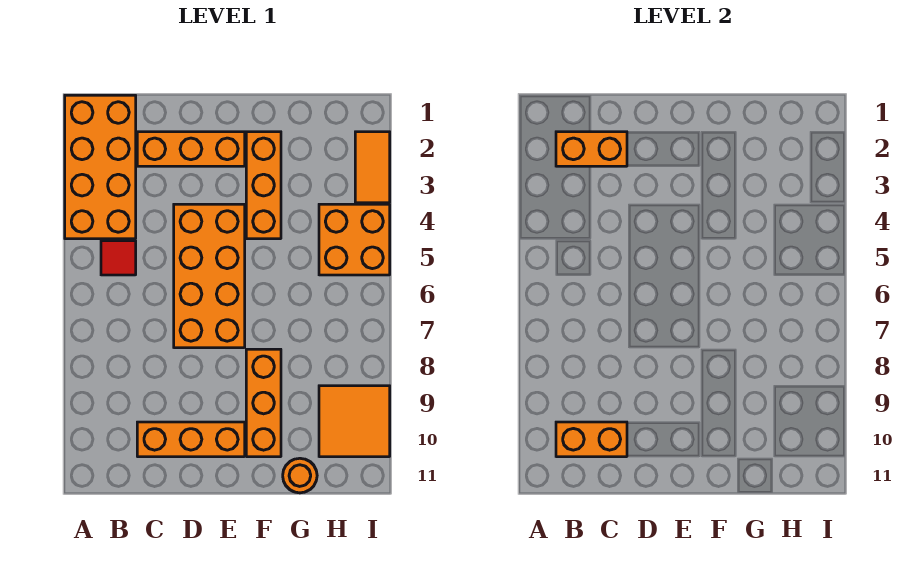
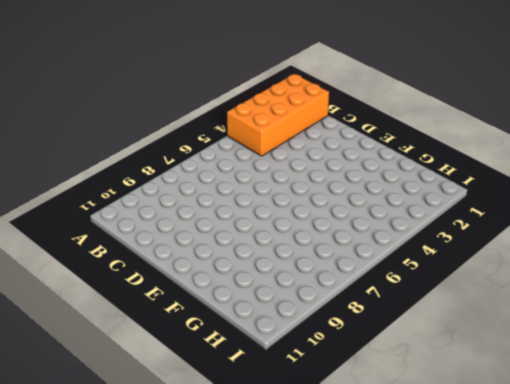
none -> red tile B5 level 1
none -> orange brick C2:E2 level 1
none -> orange brick C10:E10 level 1

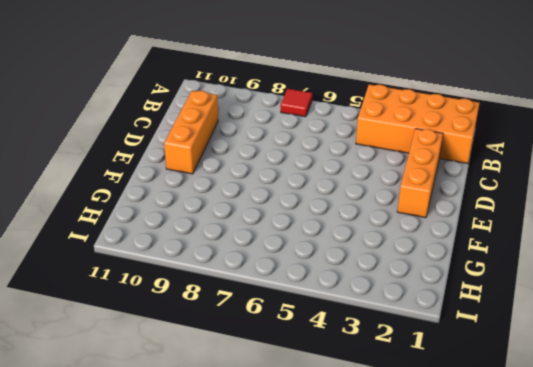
red tile A7 level 1 -> red tile B5 level 1
none -> orange brick D4:E7 level 1
none -> orange brick F2:F4 level 1
none -> orange brick F8:F10 level 1

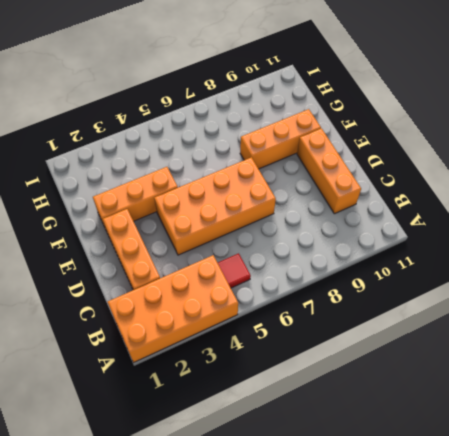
none -> orange round brick G11 level 1
none -> orange brick H4:I5 level 1
none -> orange tile H9:I10 level 1

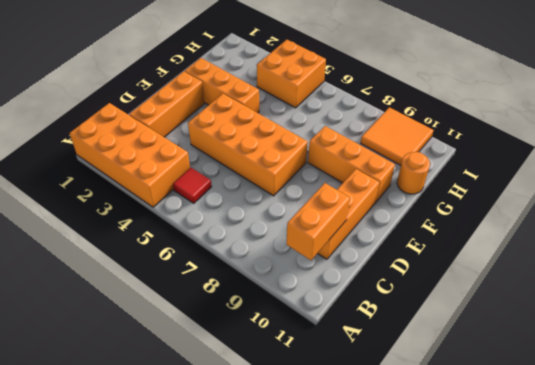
none -> orange tile I2:I3 level 1
none -> orange brick B2:C2 level 2

